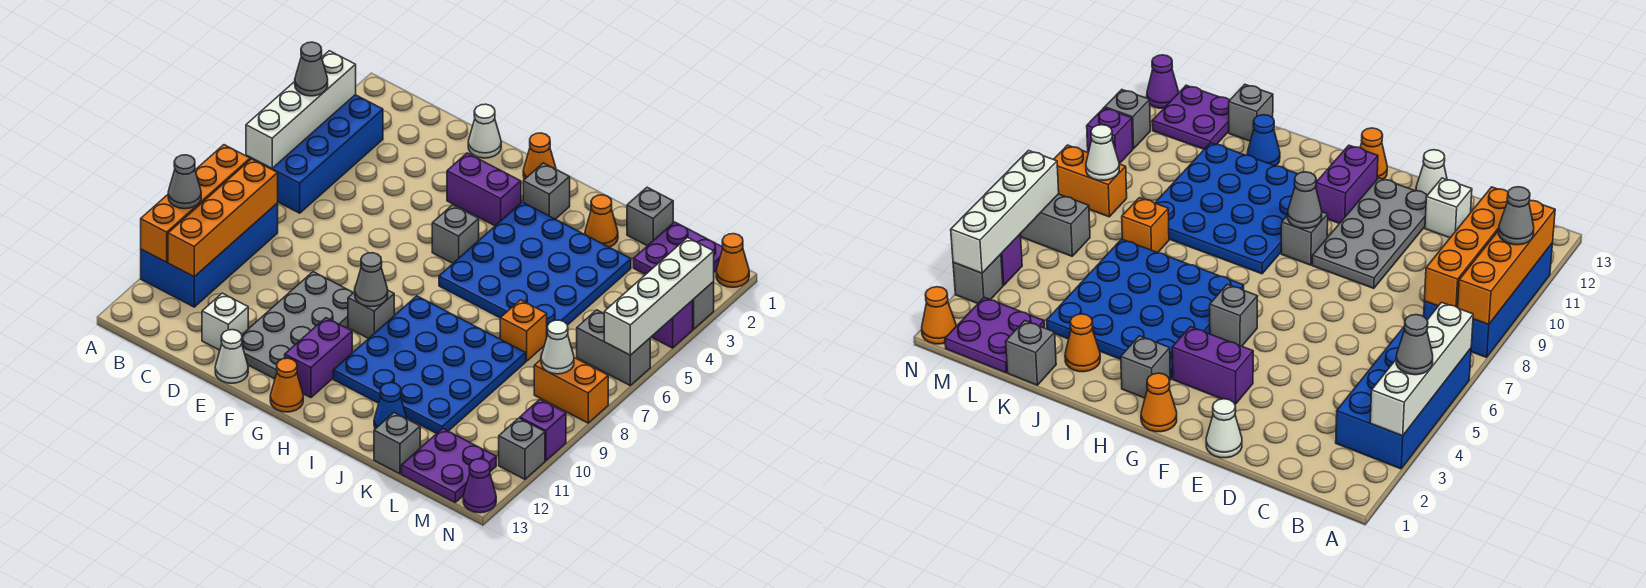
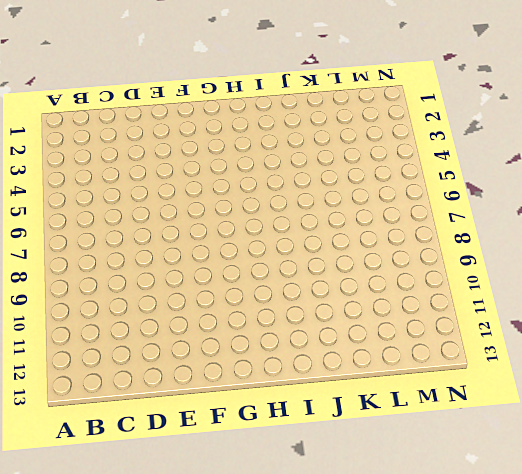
none -> blue brick A3:B6 level 1
none -> blue brick A8:B11 level 1
none -> white brick D12 level 1
none -> white cone E1 level 1

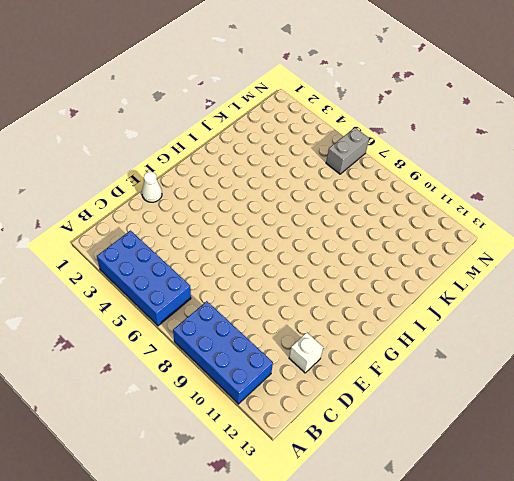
none -> grey plate E9:F12 level 1
none -> white cone E13 level 1
none -> purple brick F3:G3 level 1
none -> orange cone G1 level 1

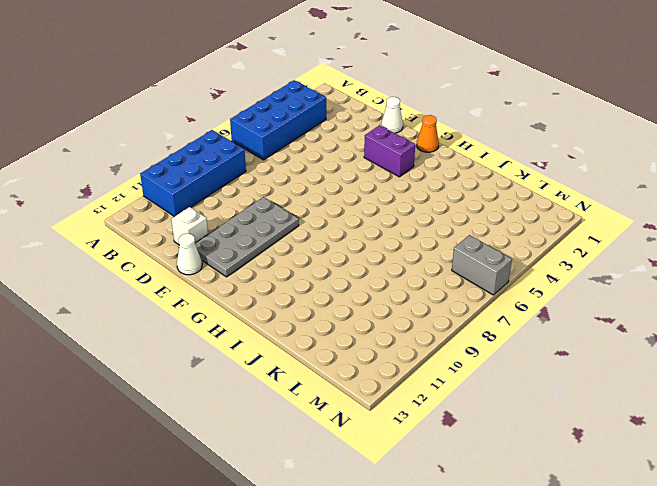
none -> grey brick G5 level 1
none -> grey brick G9 level 1
none -> purple brick G11:G12 level 1
none -> orange cone G13 level 1

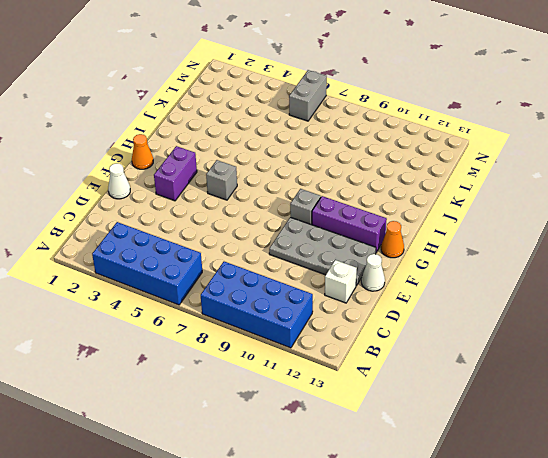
purple brick G10:G12 level 1 -> purple brick G11:G12 level 1
none -> grey brick H2 level 1
none -> blue plate H3:K6 level 1
none -> blue plate H8:K11 level 1
none -> orange cone J2 level 1

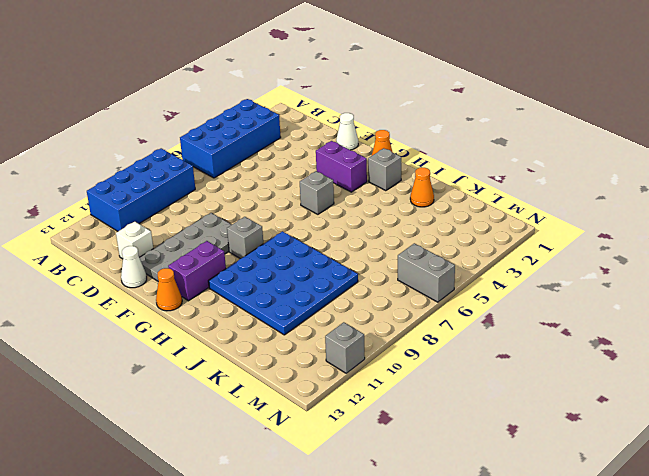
none -> blue plate H3:K6 level 1
none -> blue cone J12 level 1
none -> grey brick K1 level 1
none -> orange brick K7 level 1

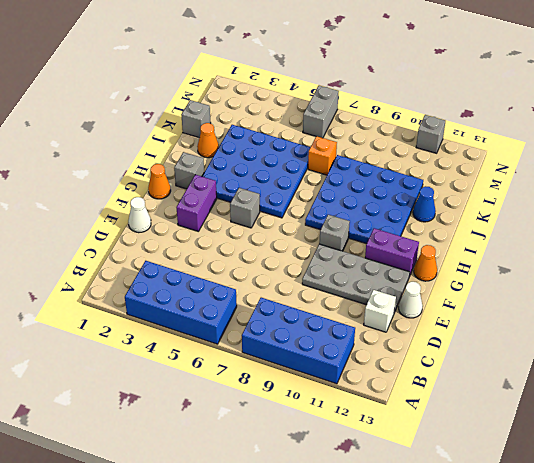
none -> grey brick K13 level 1
none -> purple plate L1:M2 level 1
none -> purple plate L12:M13 level 1
none -> orange brick M8:N8 level 1

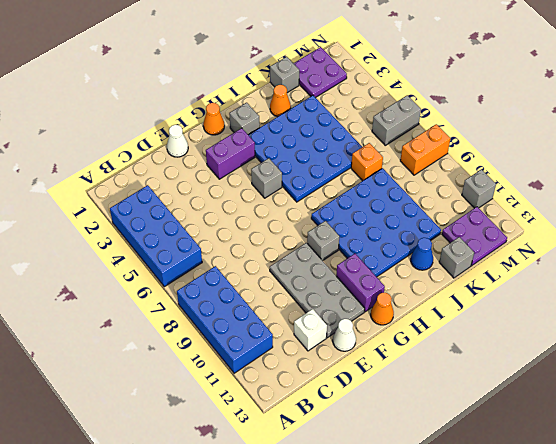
none -> orange cone N1 level 1
none -> grey brick N3 level 1
none -> purple brick N4 level 1
none -> purple brick N10 level 1

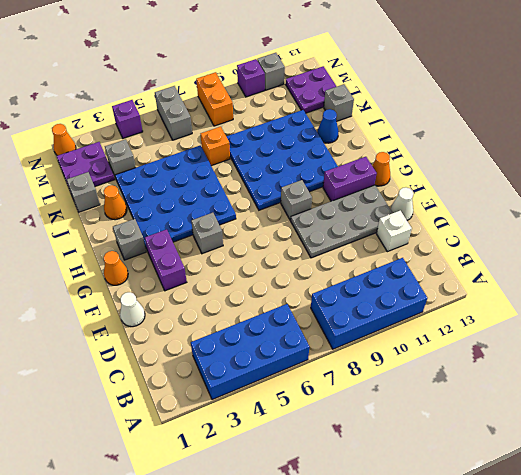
grey brick L3 level 1 -> grey brick N3 level 1
none -> purple cone N13 level 1
none -> white brick A3:A6 level 2
none -> orange brick A8:A11 level 2
none -> orange brick B8:B11 level 2

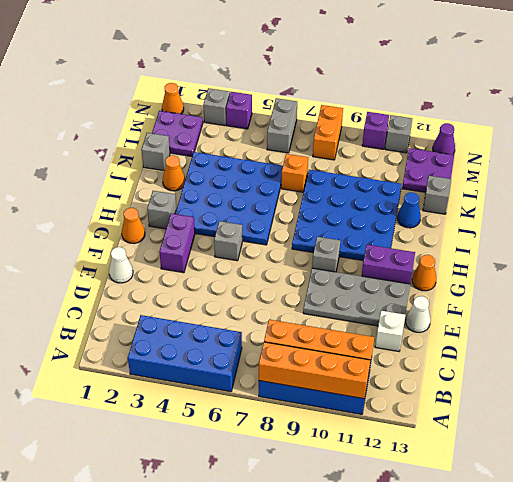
none -> white brick A3:A6 level 2
none -> grey cone G9 level 2
none -> white cone M8 level 2
none -> white brick N3:N6 level 2

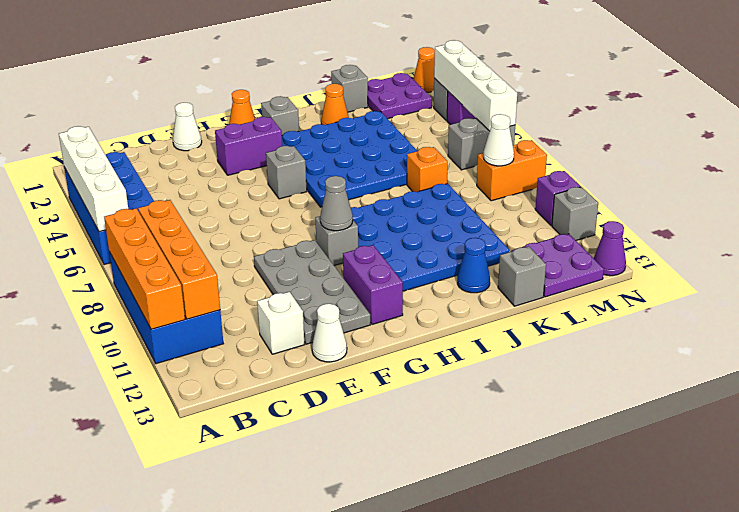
none -> orange cone G13 level 1
none -> grey cone A4 level 3
none -> grey cone A10 level 3

